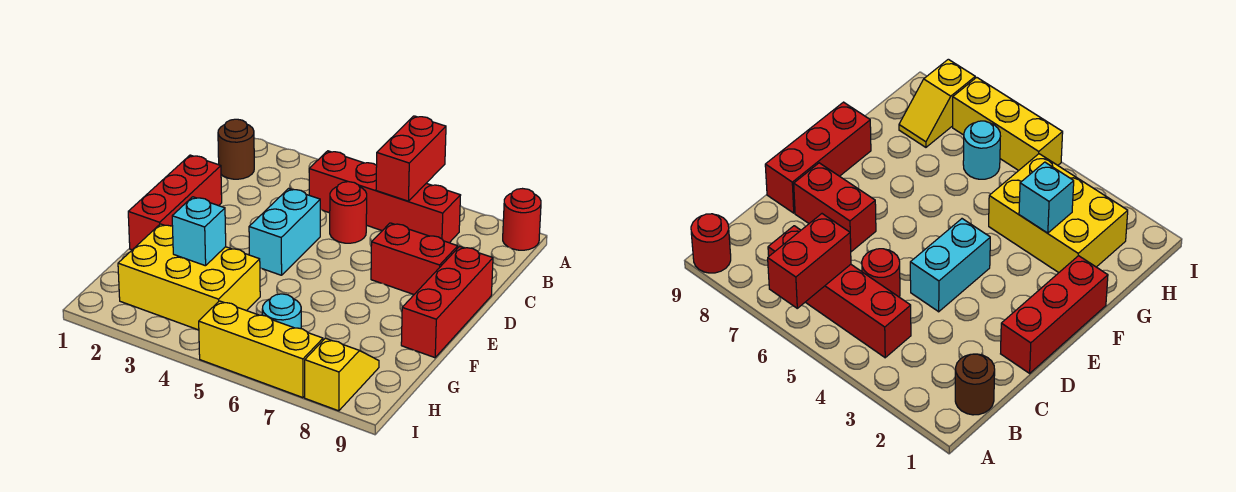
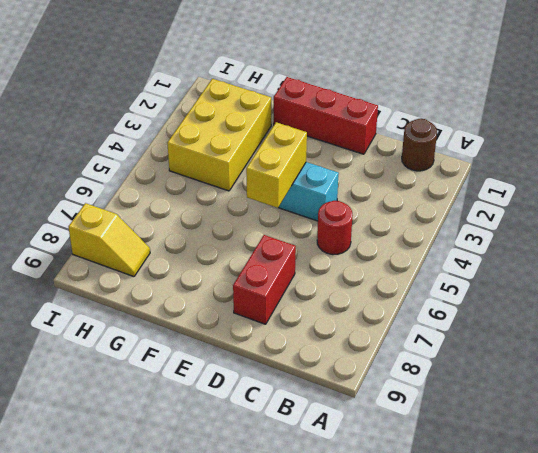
yellow brick E4:E5 level 2 -> none
none -> red round brick A9 level 1
none -> red brick B4:B7 level 1
none -> red brick D9:F9 level 1

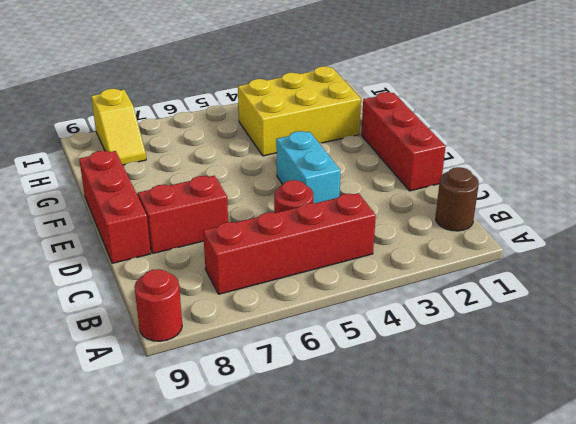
none -> cyan round brick H6 level 1
none -> yellow brick I5:I7 level 1
none -> red brick A6:B6 level 2

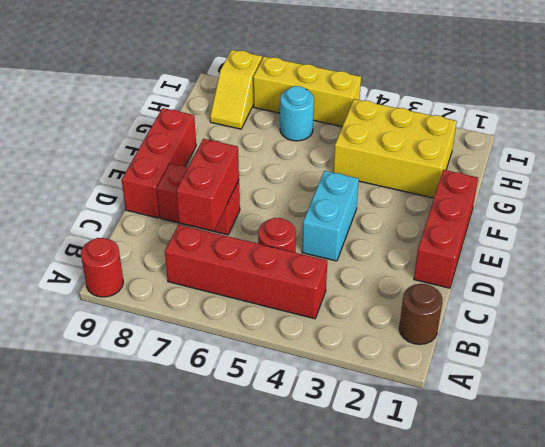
red brick C7:D7 level 2 -> red brick A6:B6 level 2
none -> cyan brick G3 level 2

